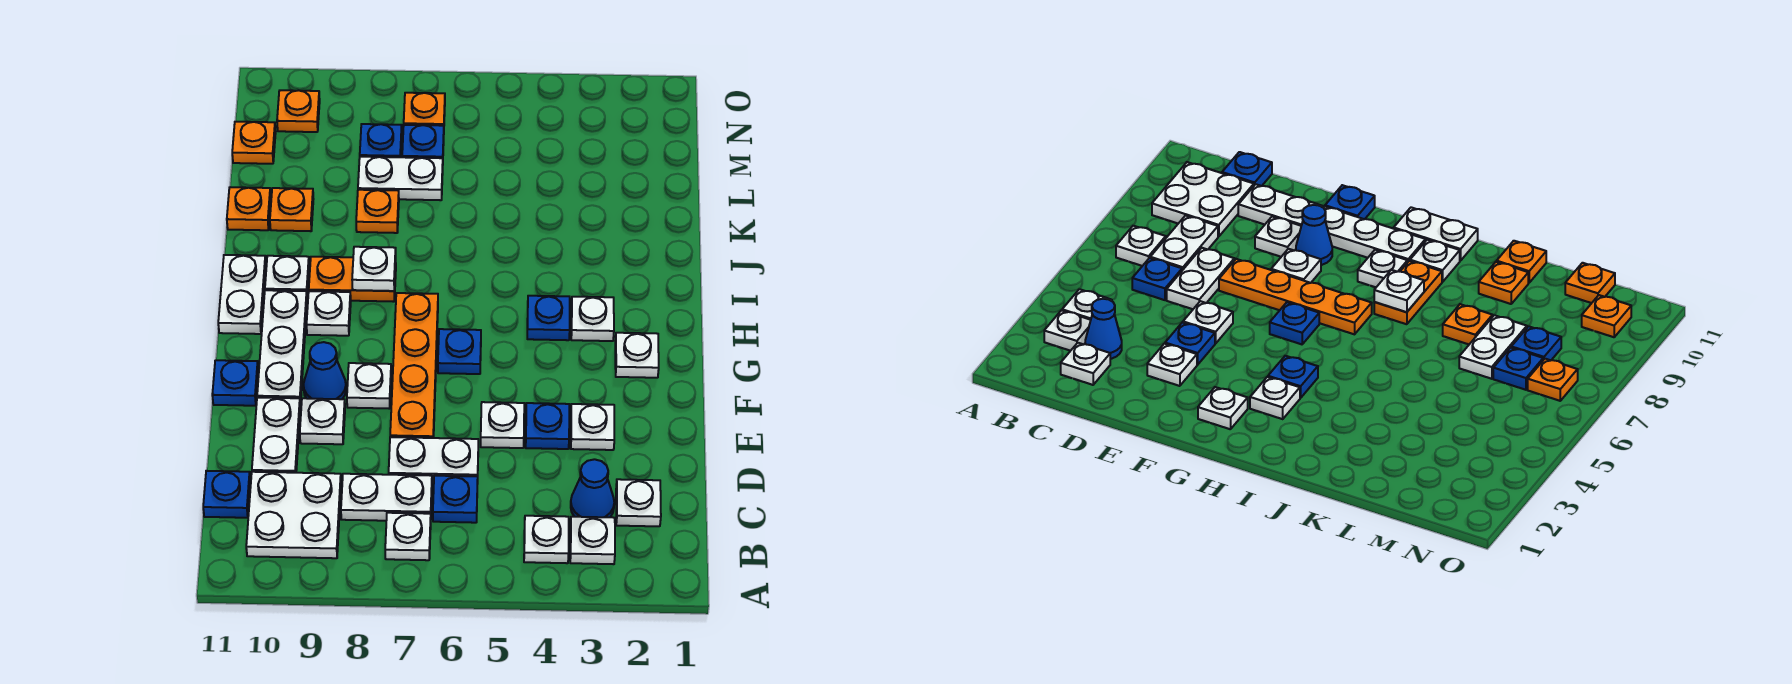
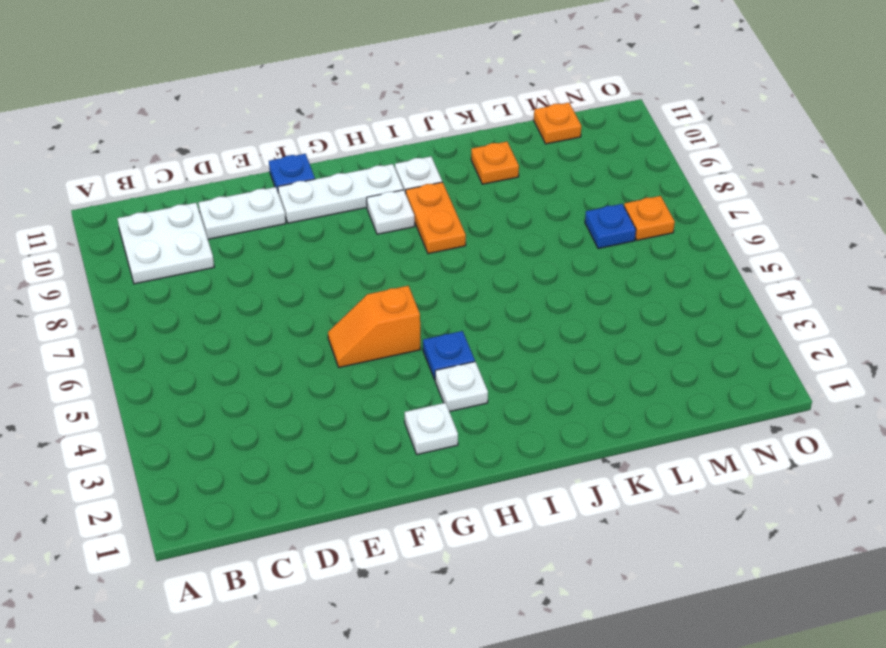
orange slope F5:G5 level 1 top G -> none
none -> white plate B3 level 1
none -> white plate B4 level 1
none -> white plate B7 level 1
none -> white plate C2 level 1

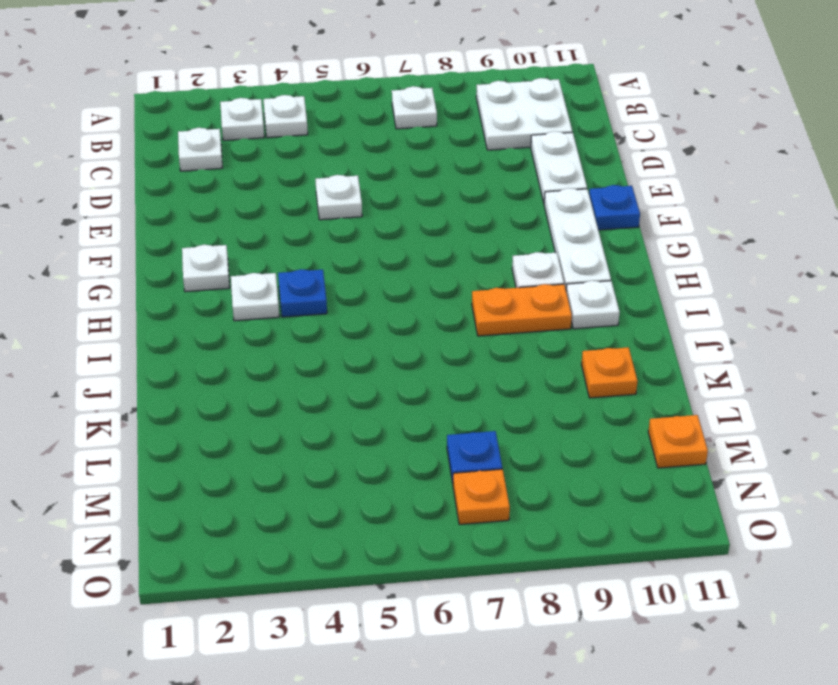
none -> blue cone C3 level 1
none -> blue plate C6 level 1
none -> white plate C7:C8 level 1
none -> blue plate C11 level 1

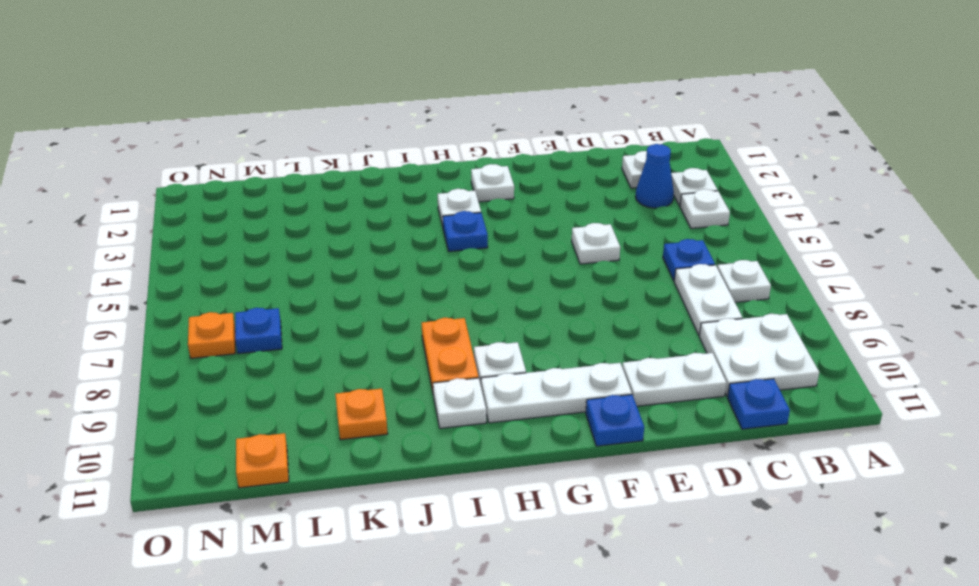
none -> white plate D6:D7 level 1
none -> white plate E3 level 1
none -> blue plate E4 level 1
none -> orange plate E7:H7 level 1

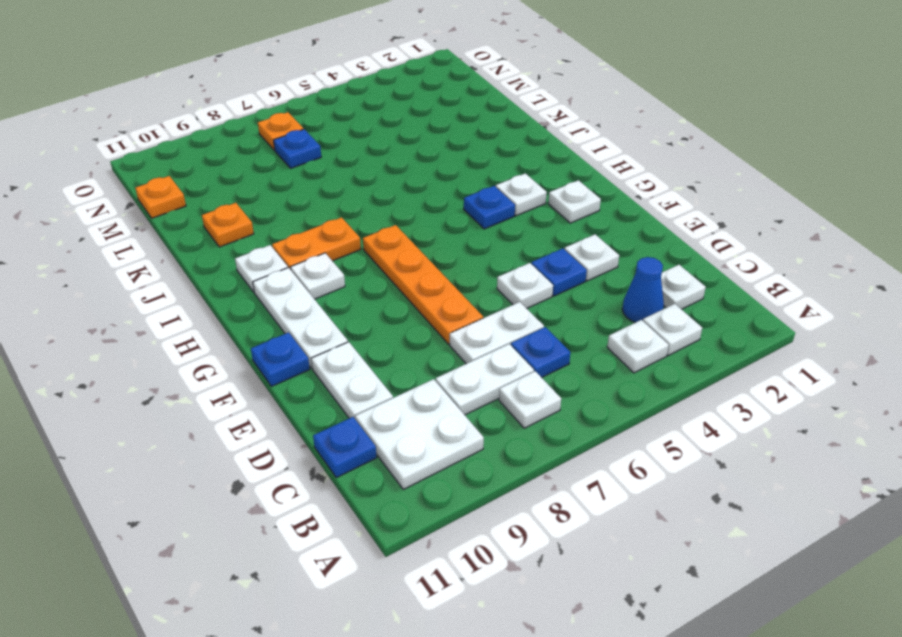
none -> white plate E9 level 1
none -> white plate F8 level 1
none -> blue cone F9 level 1
none -> blue plate G6 level 1

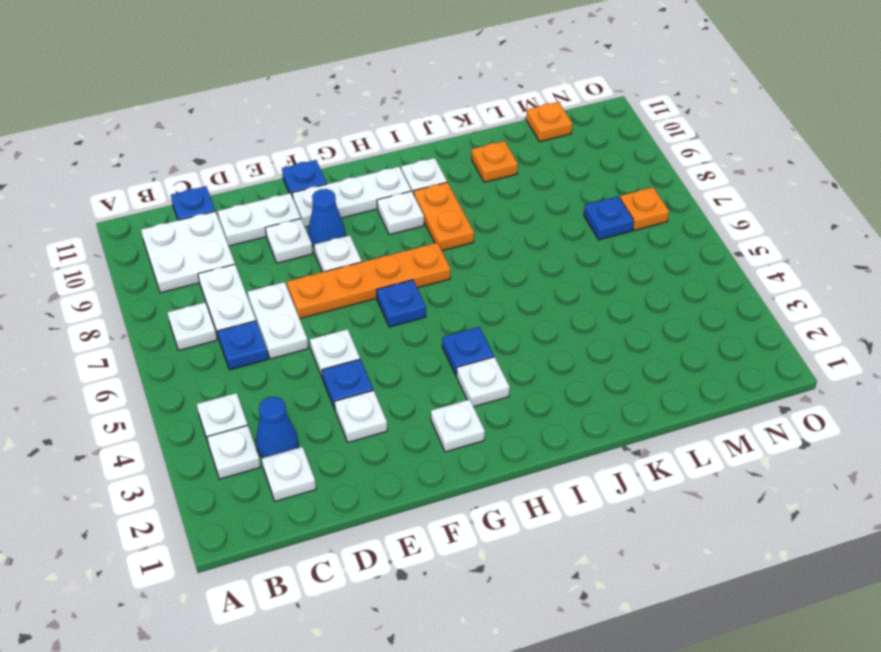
none -> white plate H11:I11 level 1
none -> orange plate K8 level 1
none -> orange plate K11 level 1
none -> white plate L7:L8 level 1

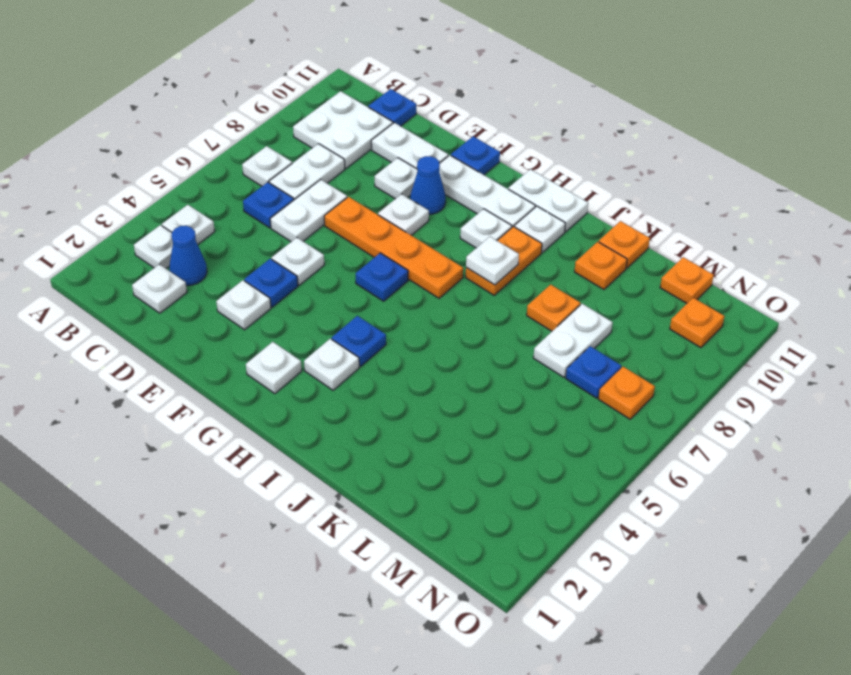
none -> blue plate M8 level 1

